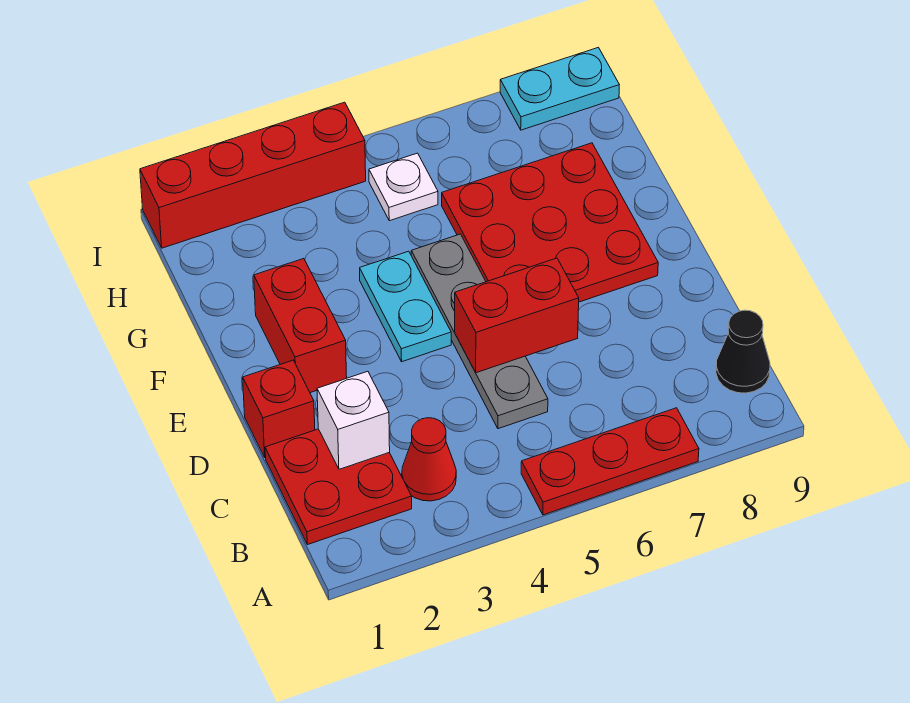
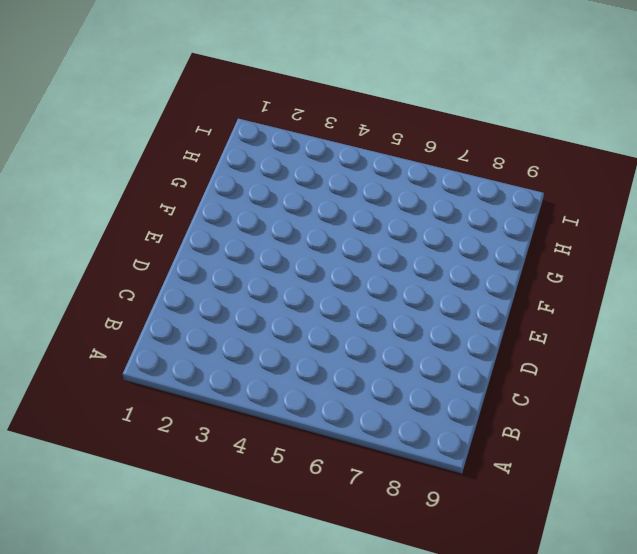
none -> red plate A5:A7 level 1
none -> red plate B1:C2 level 1
none -> red cone B3 level 1

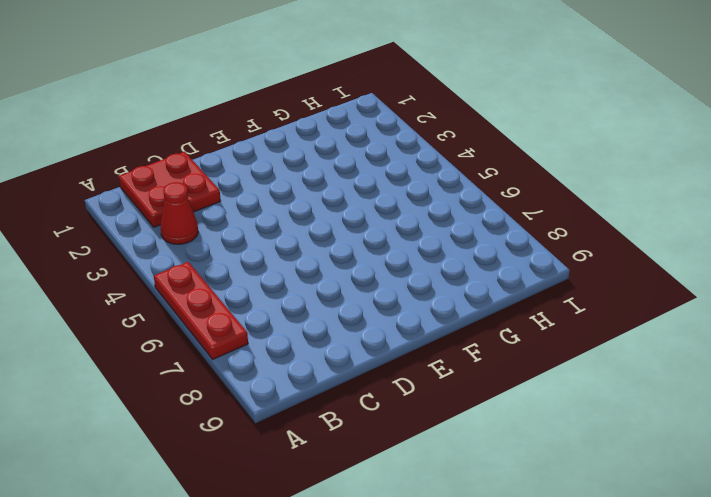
none -> black cone B9 level 1
none -> grey plate C5:F5 level 1
none -> red brick D1 level 1

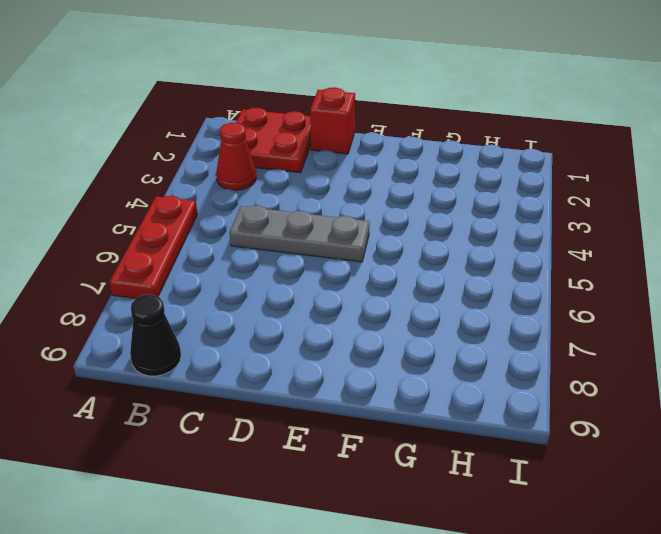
grey plate C5:E5 level 1 -> grey plate C5:F5 level 1
none -> red brick E2:F2 level 1
none -> cyan plate E4:F4 level 1
none -> red plate E6:G8 level 1

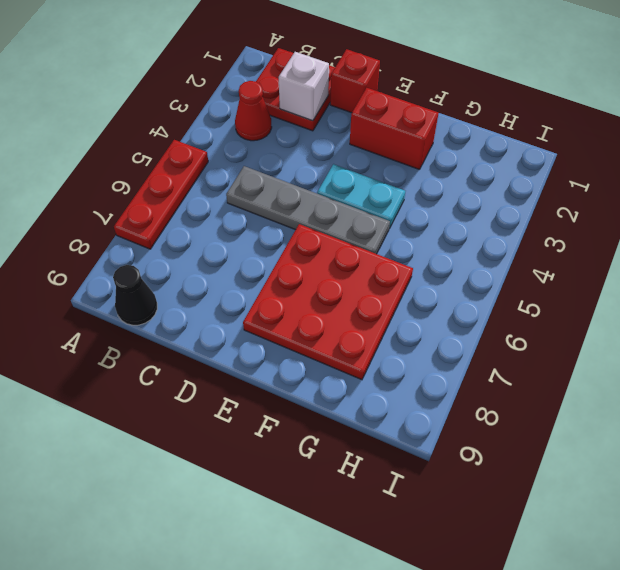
none -> white plate H5 level 1
none -> red brick I1:I4 level 1
none -> cyan plate I8:I9 level 1

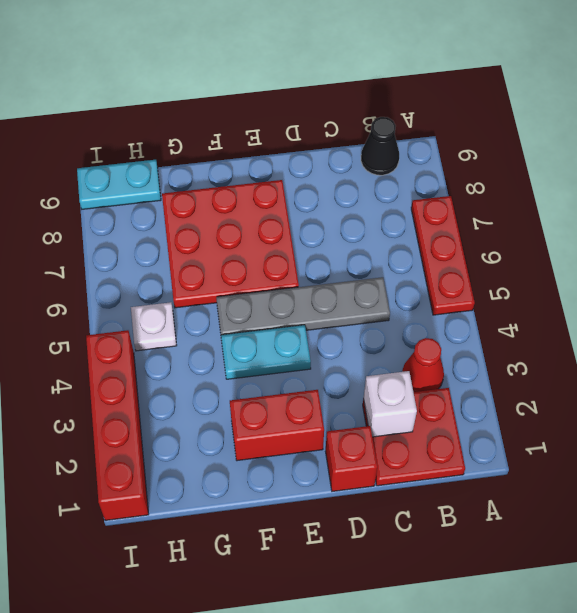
cyan plate H9:I9 level 1 -> cyan plate I8:I9 level 1
none -> red brick D5:D6 level 2

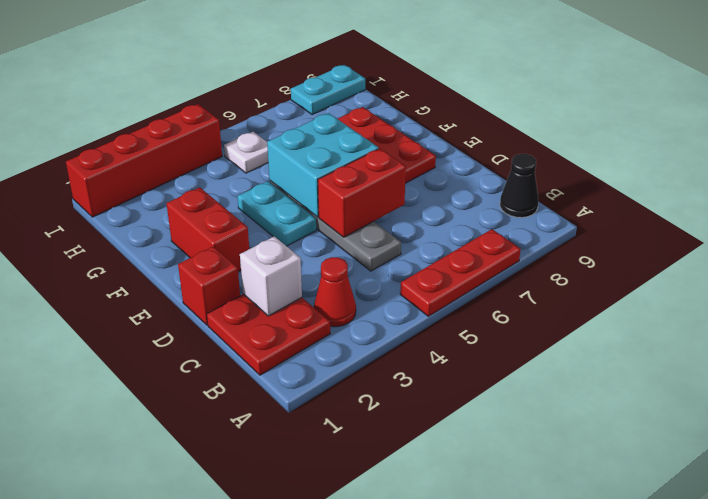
cyan brick E5:F6 level 2 -> none

